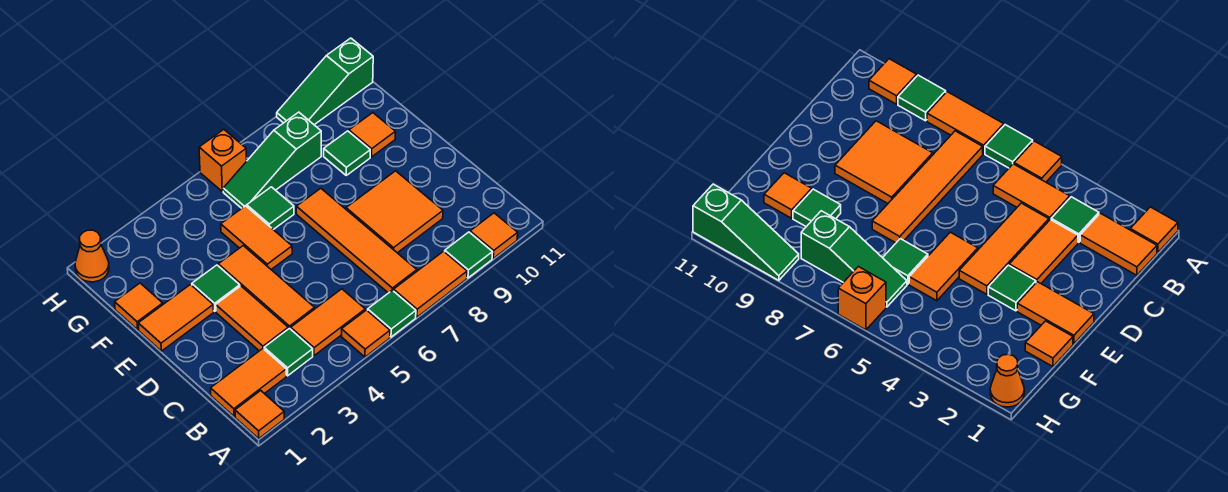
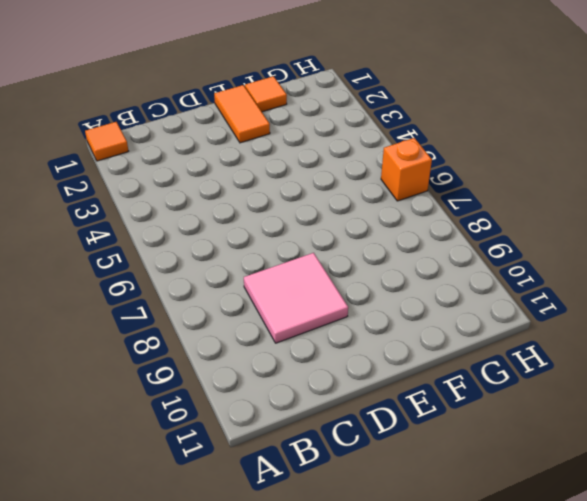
pink tile C8:D9 level 1 -> orange tile C8:D9 level 1
none -> orange tile A5 level 1
none -> green tile A6 level 1
none -> orange tile A7:A8 level 1

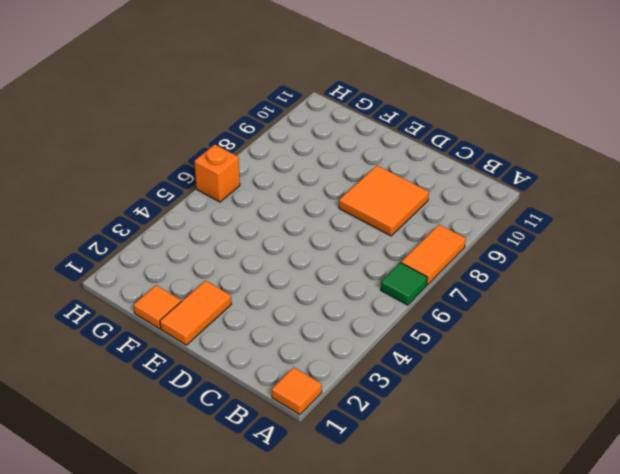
none -> orange tile A5 level 1
none -> green tile A9 level 1
none -> orange tile A10 level 1

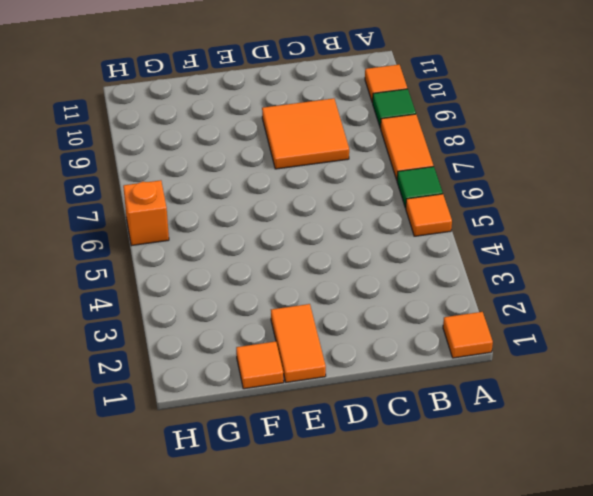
none -> orange tile B1:B2 level 1
none -> green tile B3 level 1
none -> orange tile B4:B5 level 1

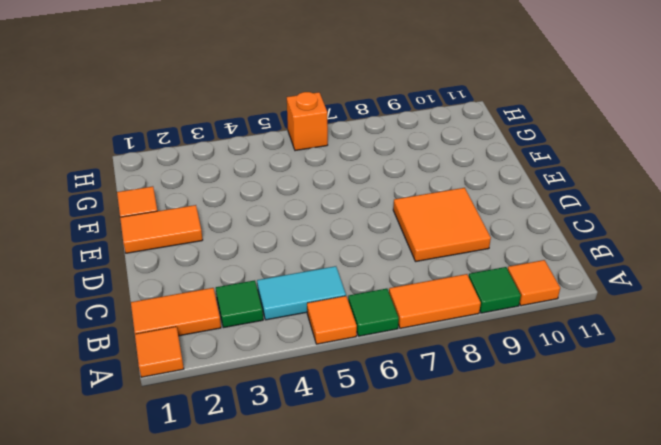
cyan tile B4:B5 level 1 -> orange tile B4:B5 level 1
none -> orange tile B7:E7 level 1
none -> orange tile C3:D3 level 1
none -> orange tile C4:E4 level 1

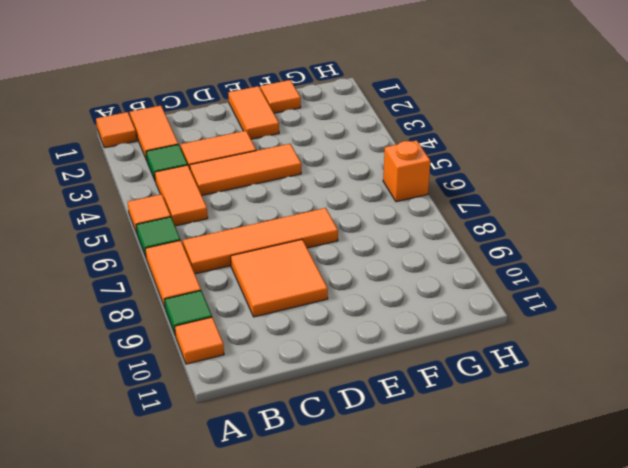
none -> green tile E3 level 1
none -> orange tile E5:F5 level 1
none -> green tile F6 level 1

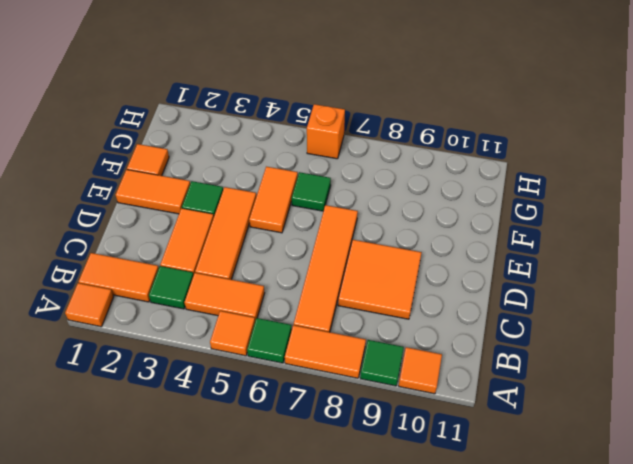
none -> green tile F9 level 1
none -> orange tile F10 level 1
none -> green slope G6:G8 level 1 top 8

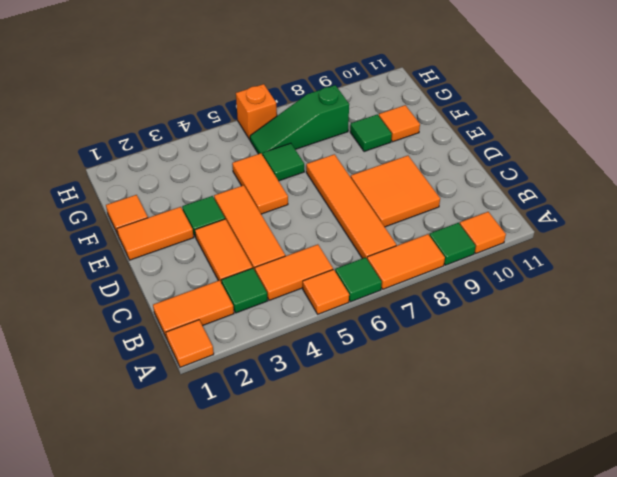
none -> orange cone H1 level 1
none -> green slope H9:H11 level 1 top 11

